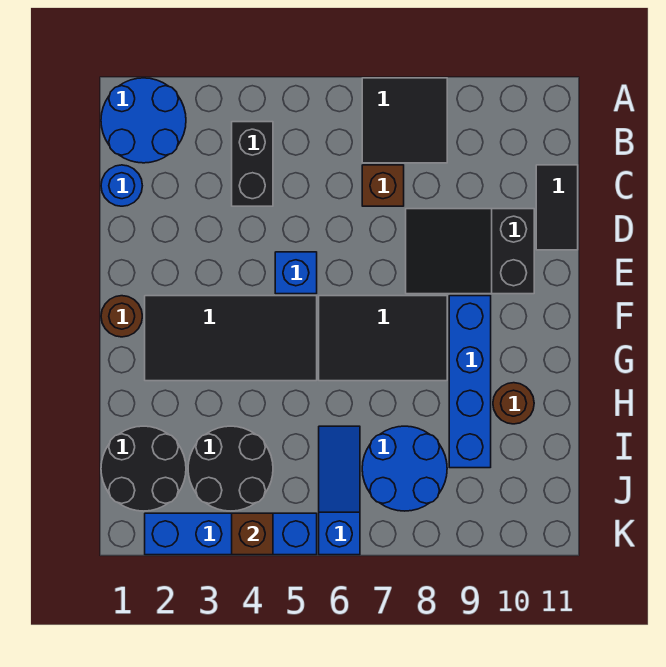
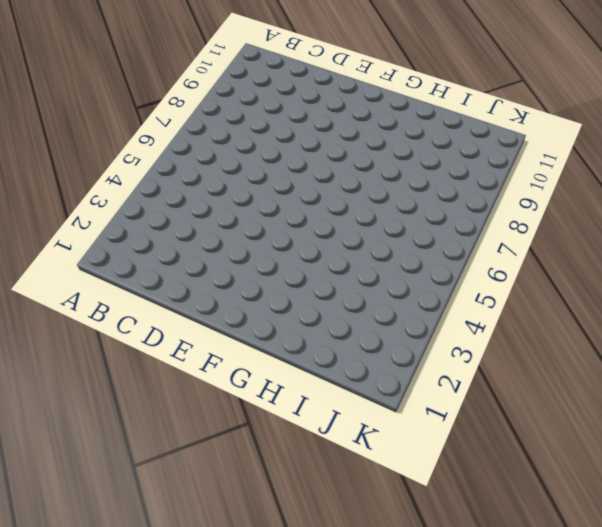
none -> blue round brick A1:B2 level 1
none -> black tile A7:B8 level 1
none -> black brick B4:C4 level 1

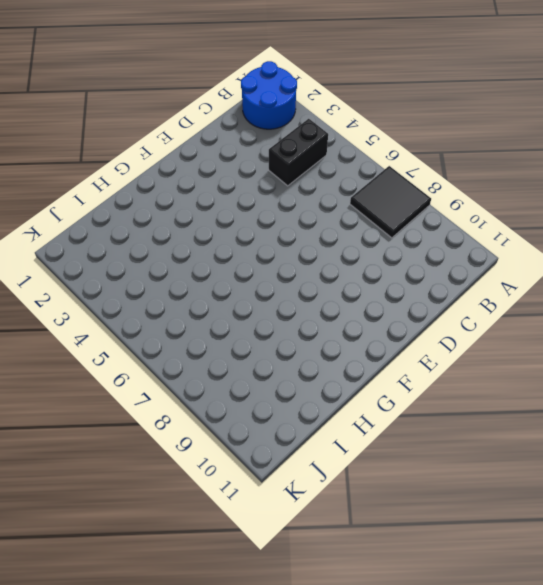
none -> blue round brick C1 level 1
none -> brown brick C7 level 1
none -> black tile C11:D11 level 1

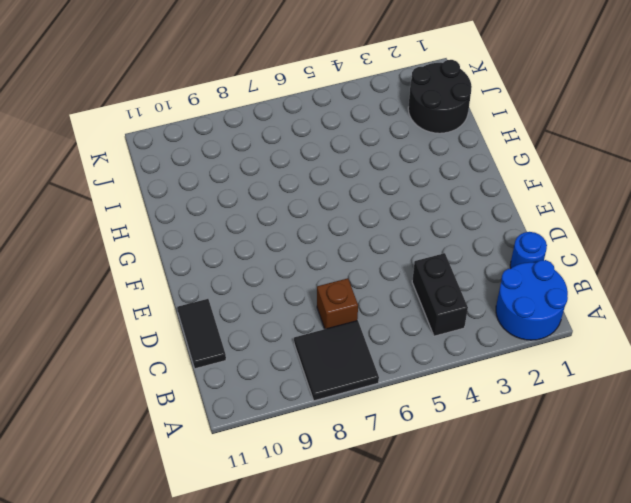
none -> black slope D8:E10 level 1 top 10
none -> blue brick E5 level 1
none -> brown round brick F1 level 1

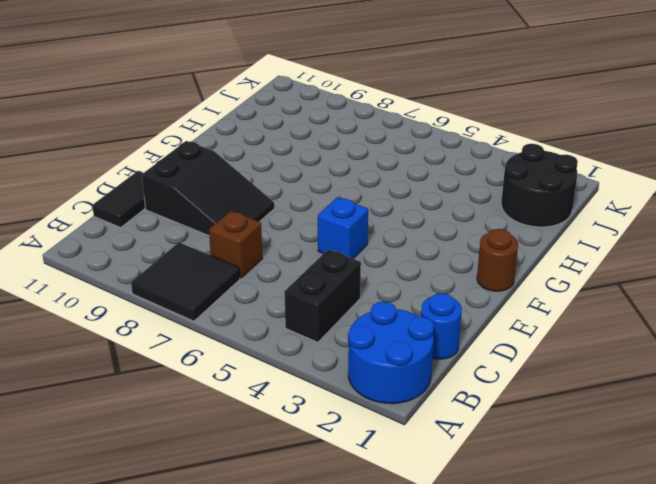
none -> black tile F2:G5 level 1
none -> black tile F6:G8 level 1
none -> blue brick F9:I9 level 1

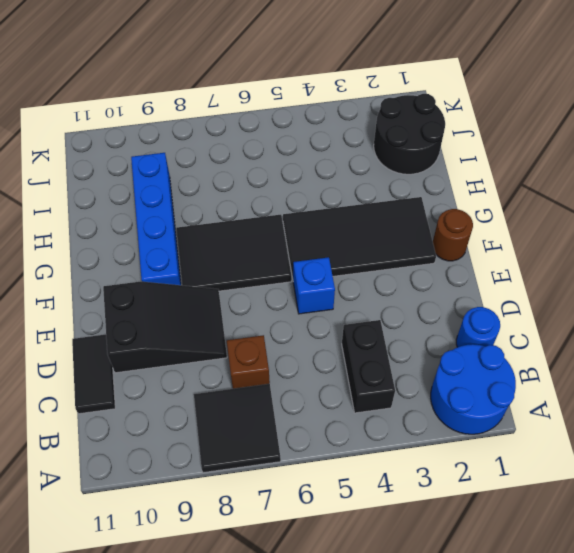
none -> brown round brick H10 level 1
none -> black round brick I3:J4 level 1
none -> blue slope I6:K6 level 1 top K

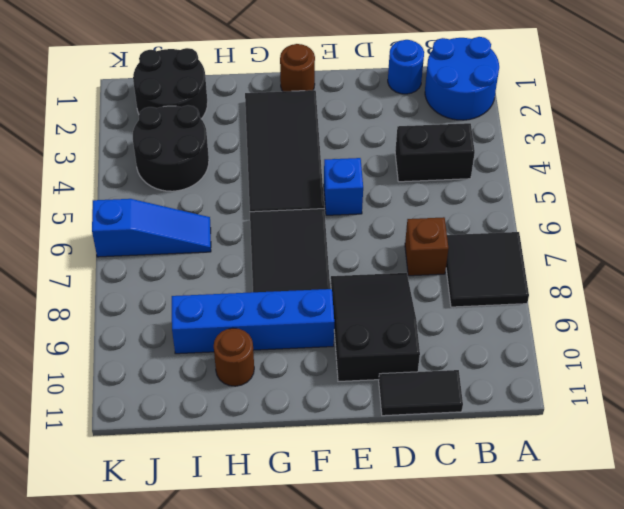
none -> blue round brick I7:J8 level 1
none -> blue brick K2:K5 level 1
none -> brown brick K4 level 2

